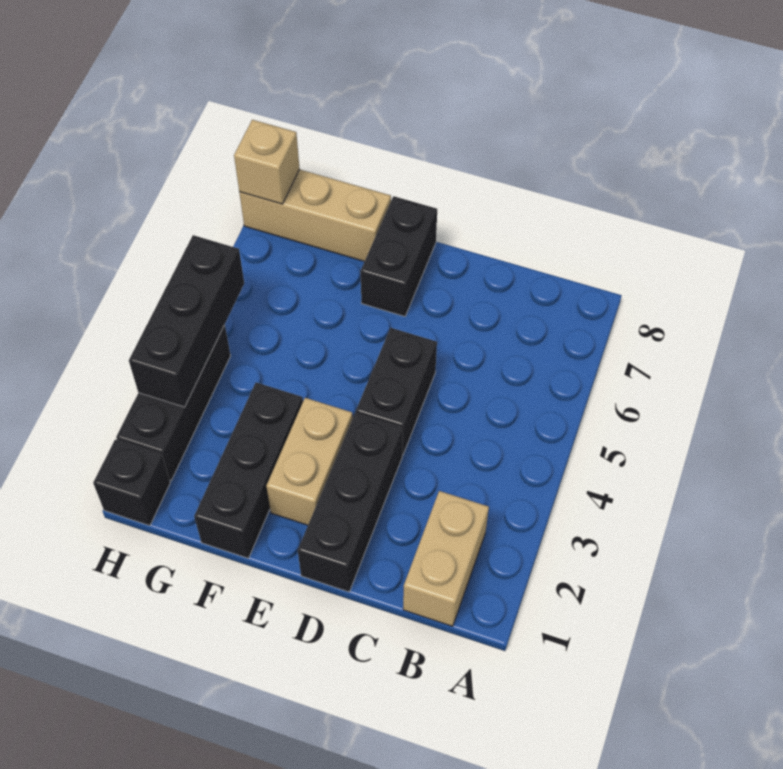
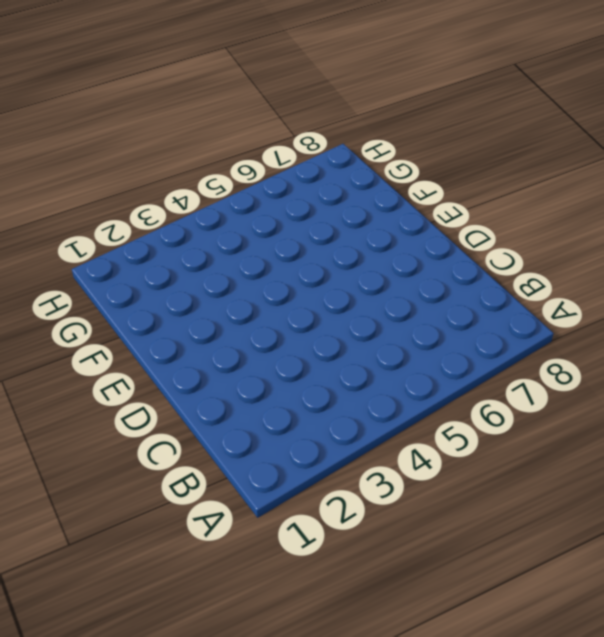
none -> tan brick B1:B2 level 1
none -> black brick D1:D3 level 1

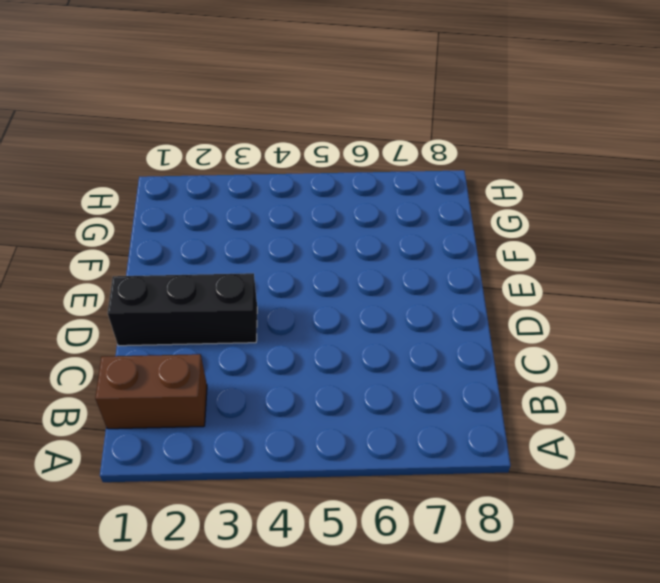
brown brick B1:B2 level 1 -> tan brick B1:B2 level 1
none -> black brick D4:D5 level 1
none -> tan brick E2:E3 level 1

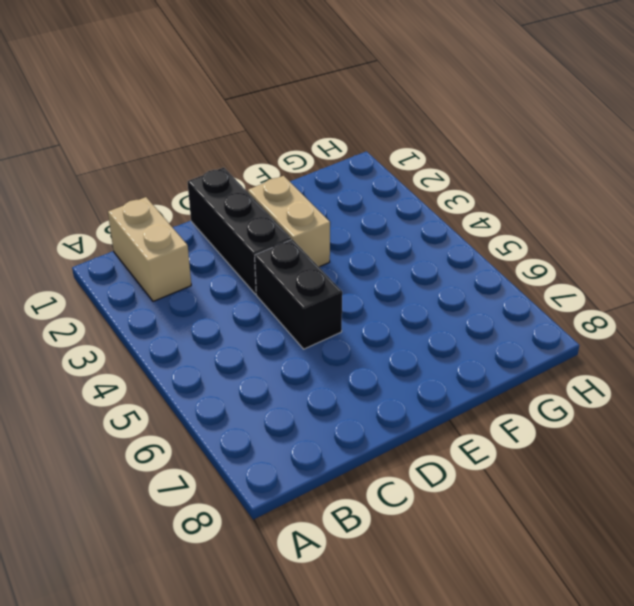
none -> black brick E7:E8 level 1
none -> black brick F1:F3 level 1

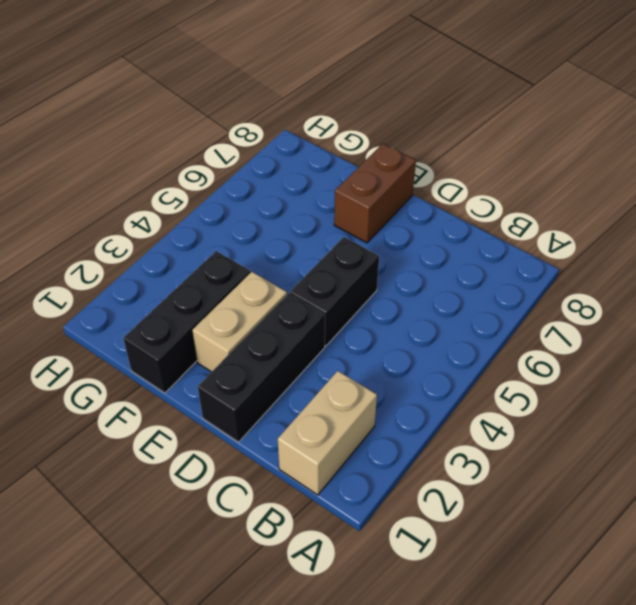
brown brick E7:E8 level 1 -> black brick E7:E8 level 1
none -> tan brick F8:H8 level 1
none -> black brick H1 level 1

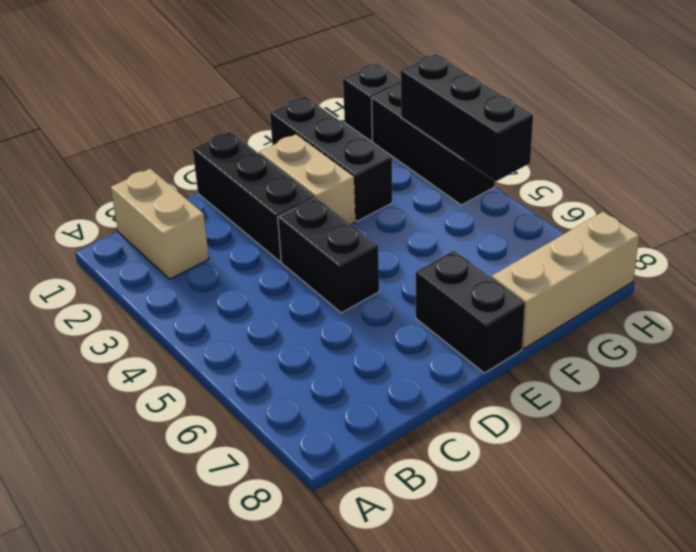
none -> tan brick H8 level 2

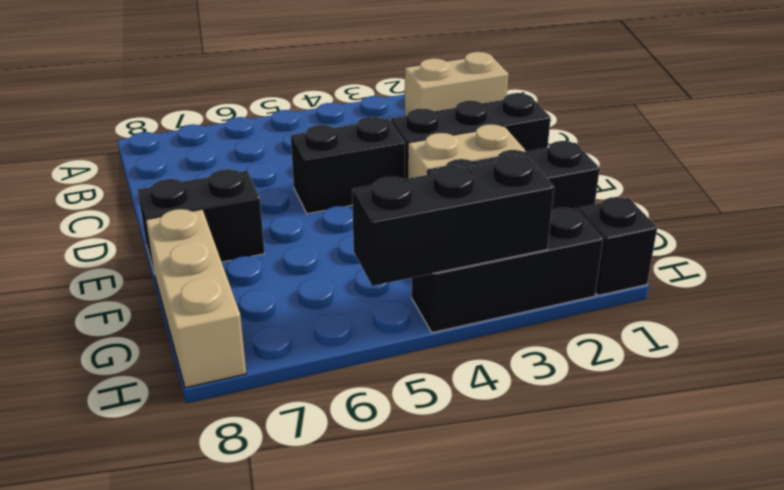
none -> tan brick H8 level 2

